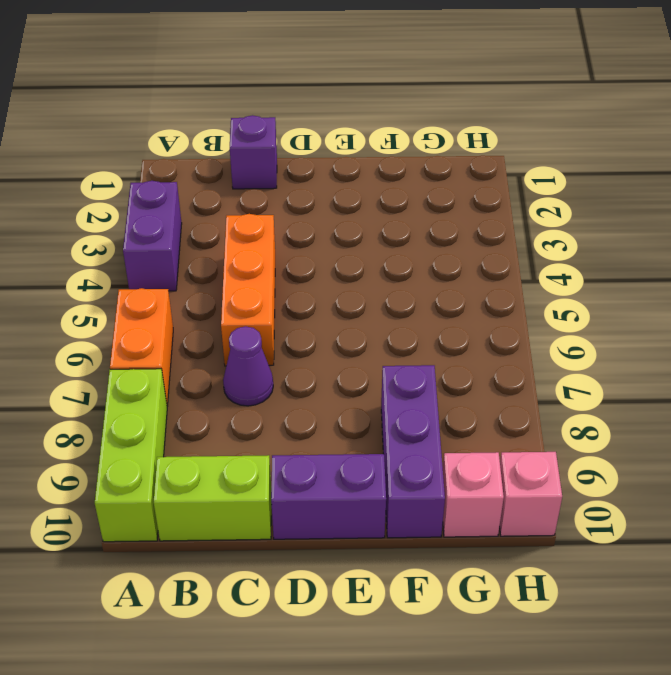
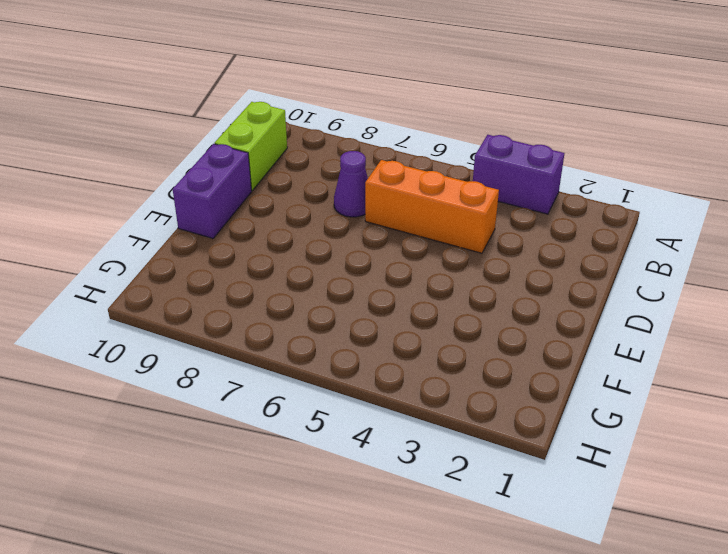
none -> orange brick A6:A7 level 1
none -> lime brick A8:A10 level 1

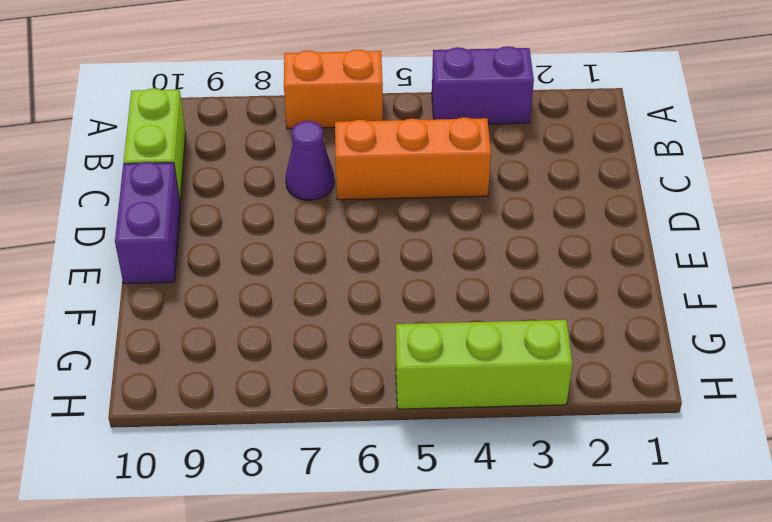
lime brick H3:H5 level 1 -> lime brick A8:A10 level 1
none -> purple brick C1 level 1
none -> purple brick F8:F10 level 1

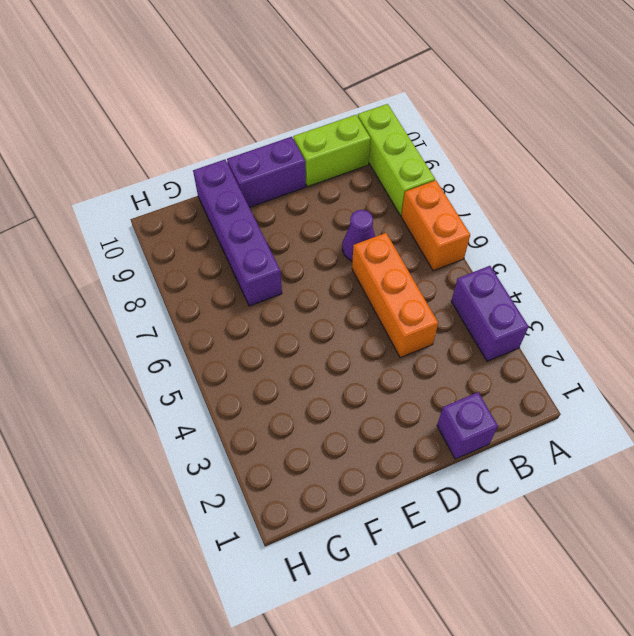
purple brick F7:F10 level 1 -> purple brick F8:F10 level 1
none -> pink brick G10 level 1
none -> pink brick H10 level 1

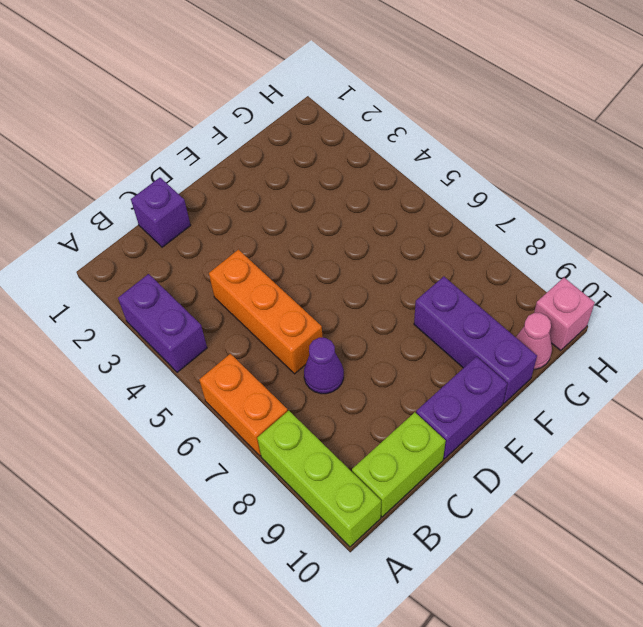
pink cone G10 level 1 -> pink brick G10 level 1

